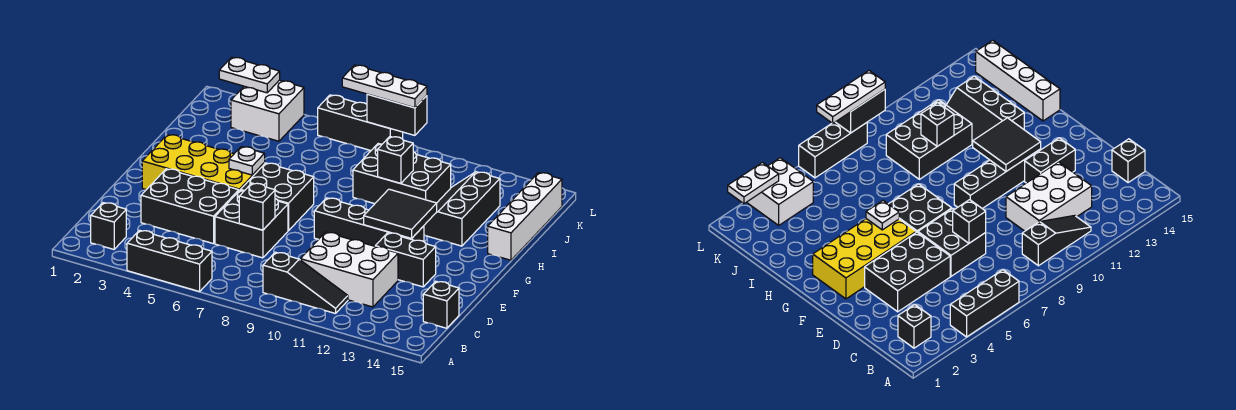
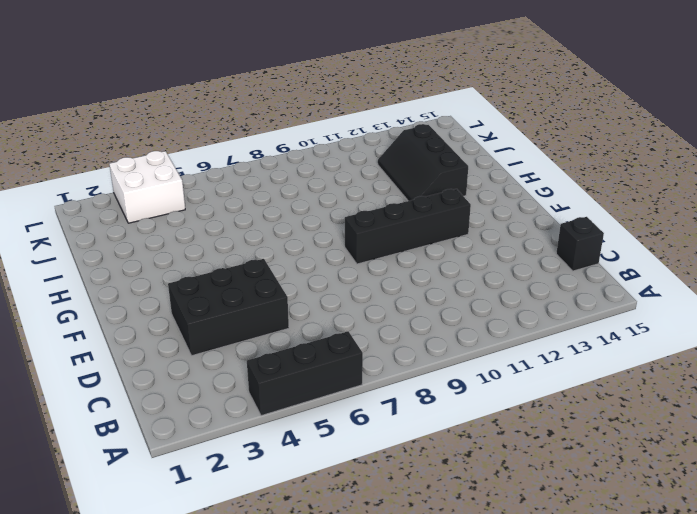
none -> black brick B2 level 1
none -> black slope B9:B11 level 1 top 9
none -> white brick C10:D12 level 1

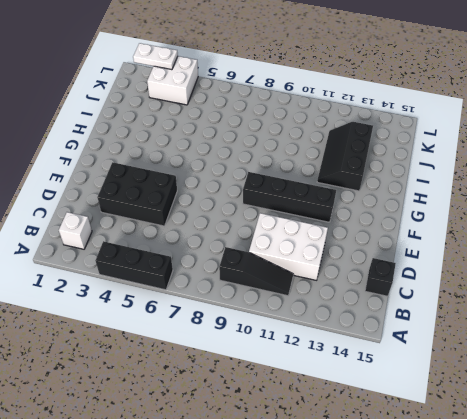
white brick B2 level 1 -> black brick B2 level 1
none -> black brick D6:E7 level 1
none -> black brick E12:E13 level 1
none -> yellow brick F2:G5 level 1

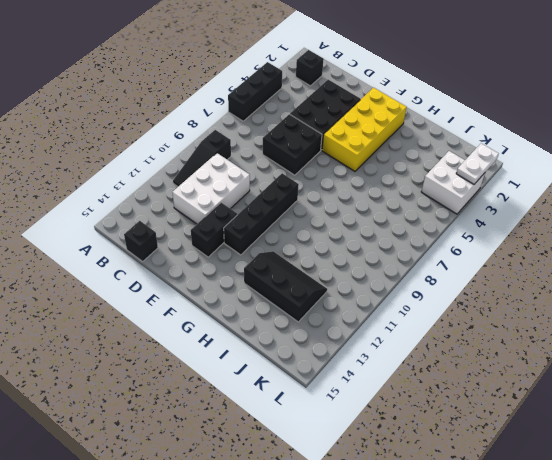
none -> black brick F6:G7 level 1
none -> white brick H15:K15 level 1
none -> black brick I9:J11 level 1

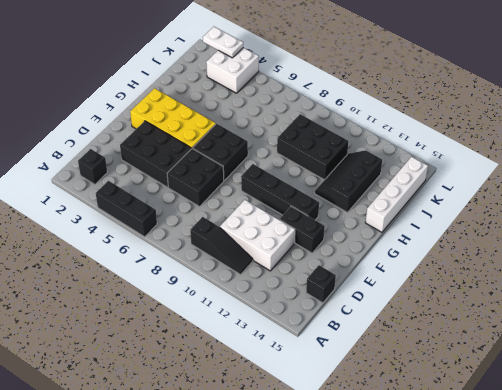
none -> black brick L6:L8 level 1
none -> black brick D7 level 2
none -> black tile F11:G12 level 2

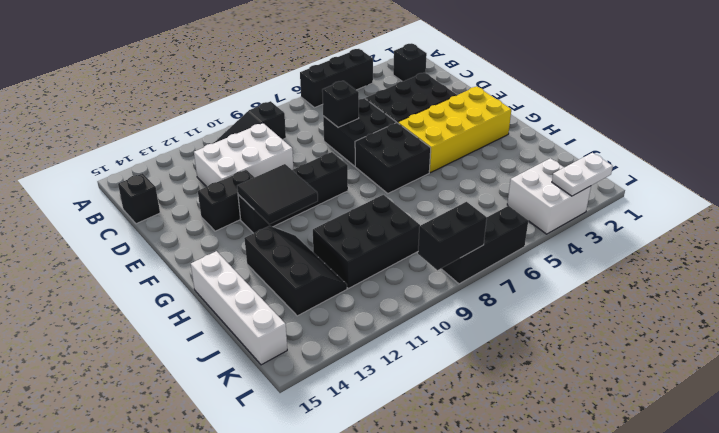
none -> white plate G5 level 2
none -> black brick I10 level 2
none -> white plate L7:L9 level 3

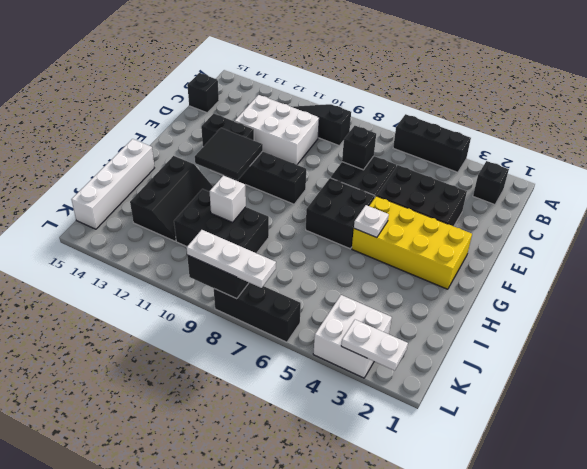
white brick I10 level 2 -> black brick I10 level 2

